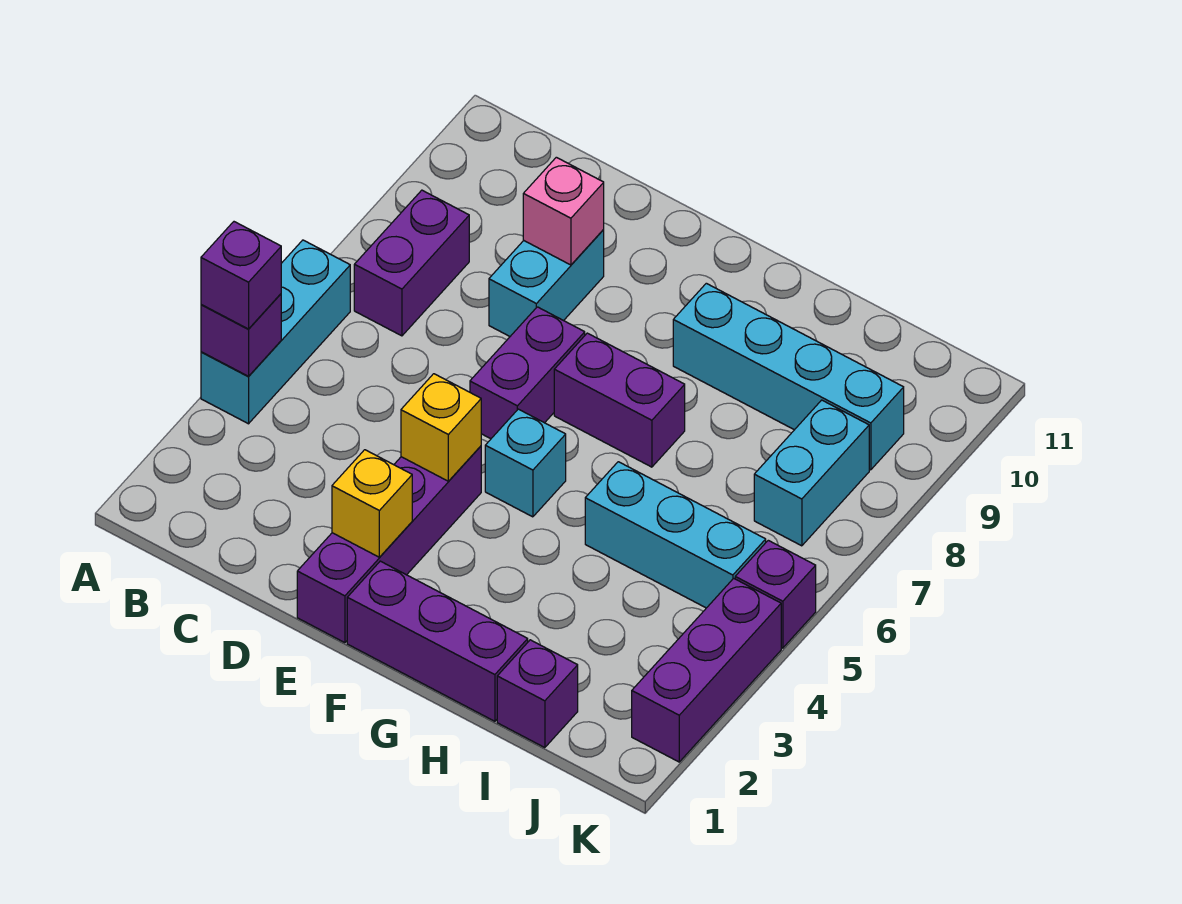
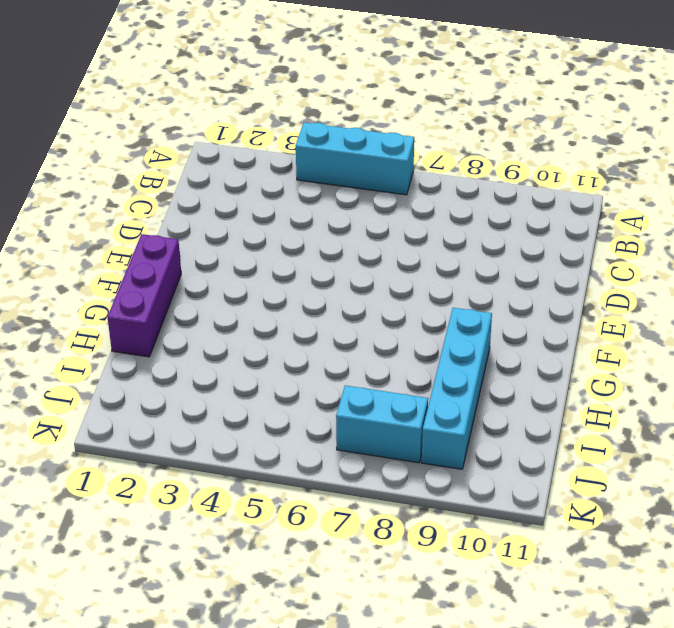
none -> purple brick B7:B8 level 1
none -> cyan brick D8:D9 level 1
none -> purple brick E1:E4 level 1

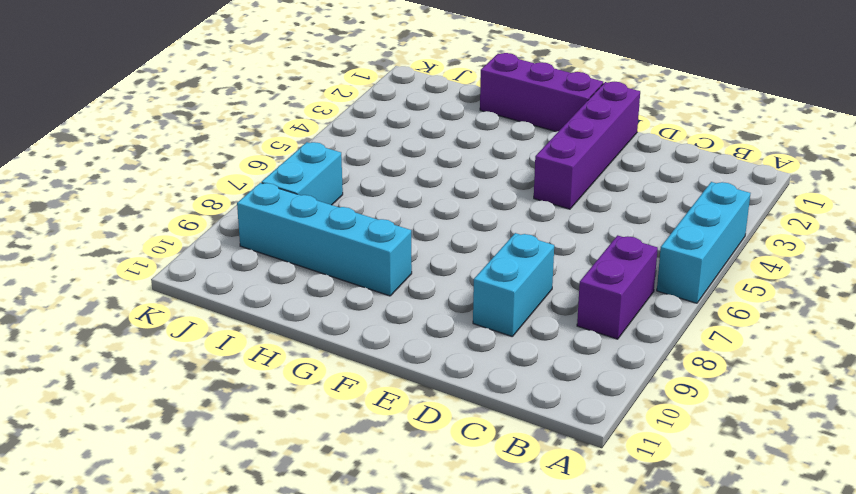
none -> purple brick E6:E7 level 1
none -> cyan brick F5 level 1
none -> purple brick F7:G7 level 1

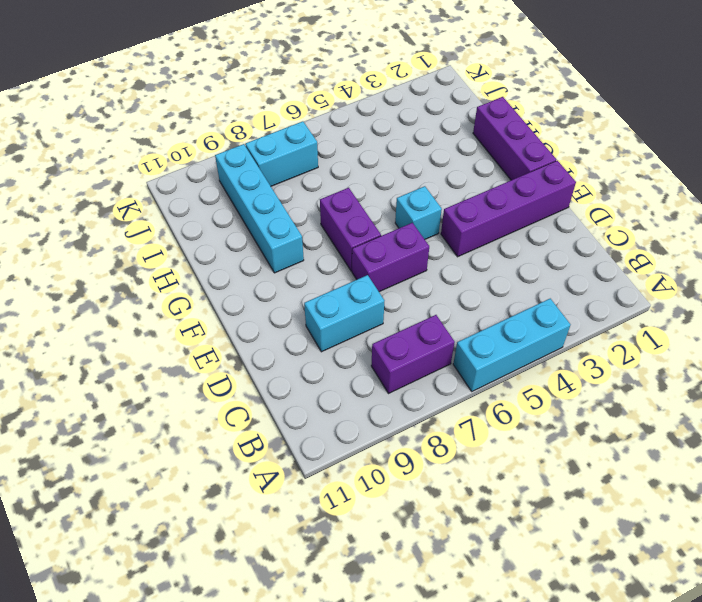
none -> cyan brick H5:J5 level 1
none -> purple brick I1 level 1
none -> purple brick K2:K4 level 1

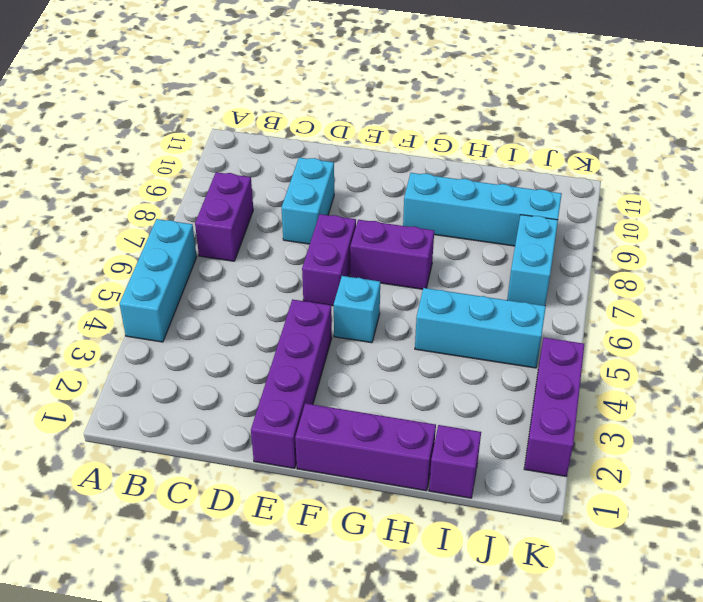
none -> purple brick K5 level 1
none -> purple brick A4 level 2
none -> pink brick D9 level 2

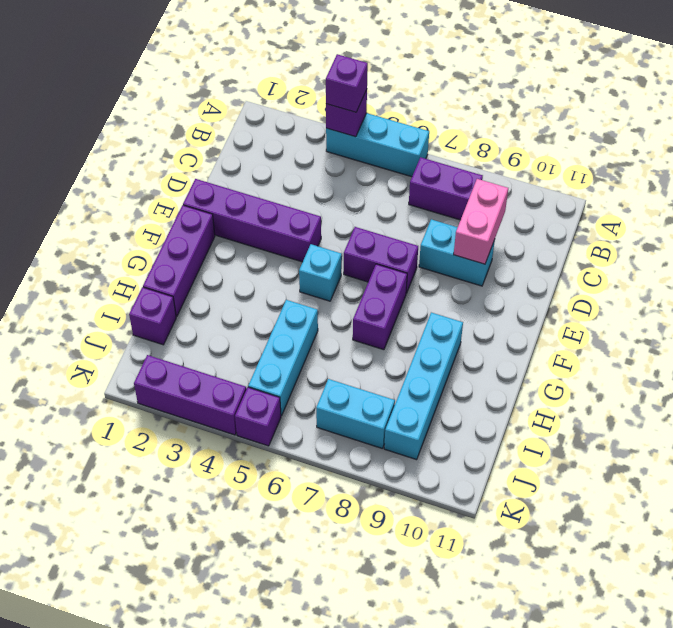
pink brick C9:D9 level 2 -> pink brick D9 level 2
none -> yellow brick E2 level 2
none -> yellow brick E4 level 2

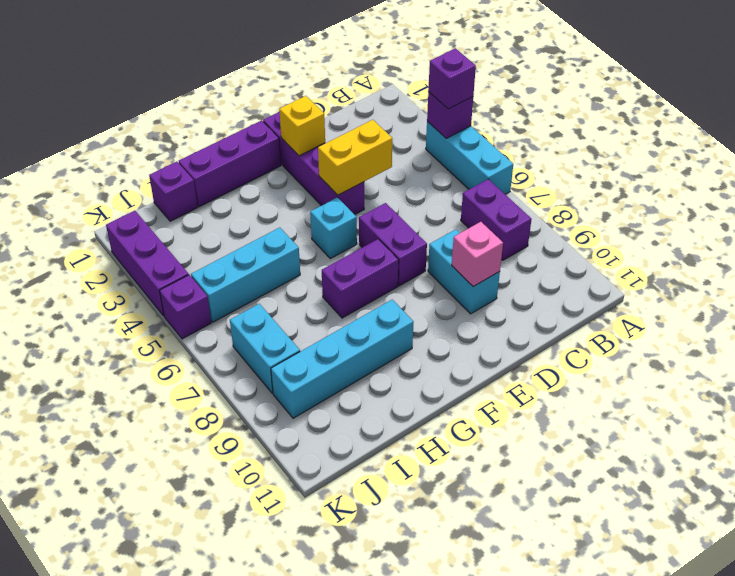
yellow brick D4:E4 level 2 -> yellow brick E4 level 2

